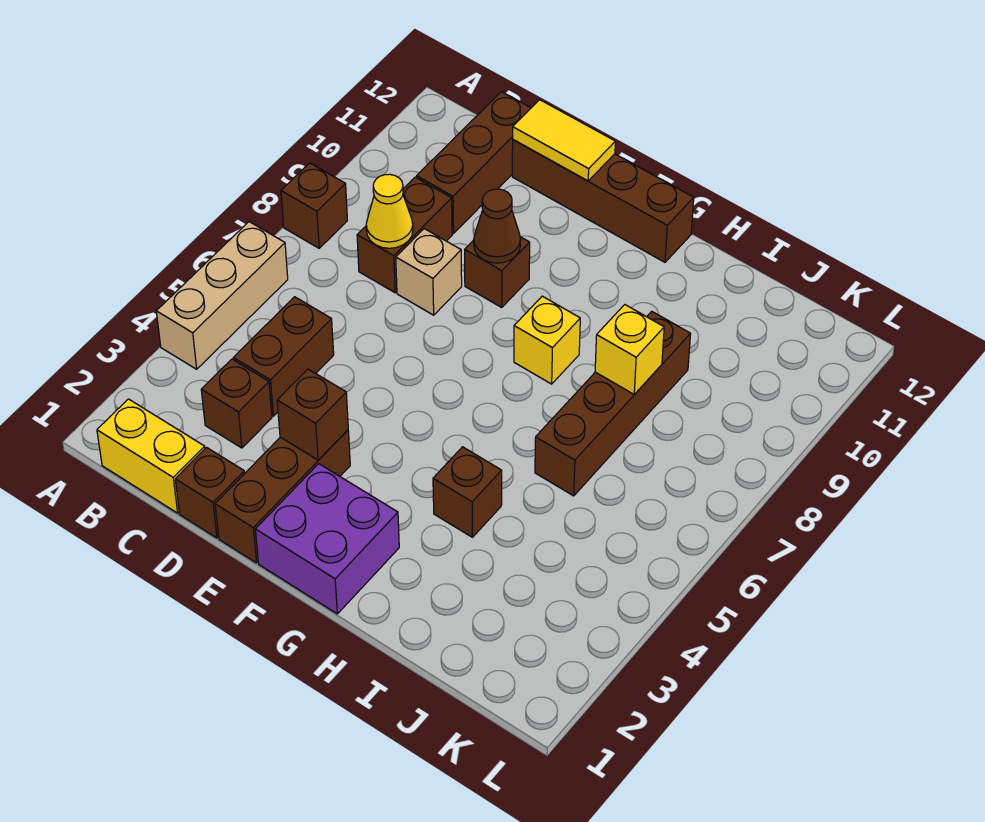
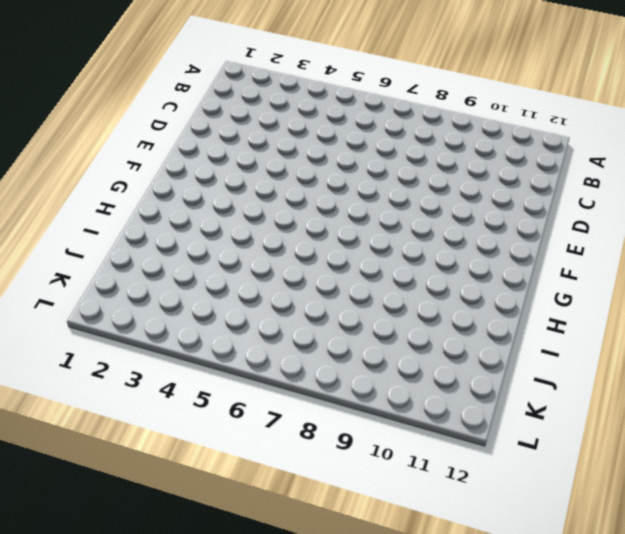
none -> tan brick A4:A6 level 1
none -> brown brick A8 level 1
none -> yellow brick B1:C1 level 1

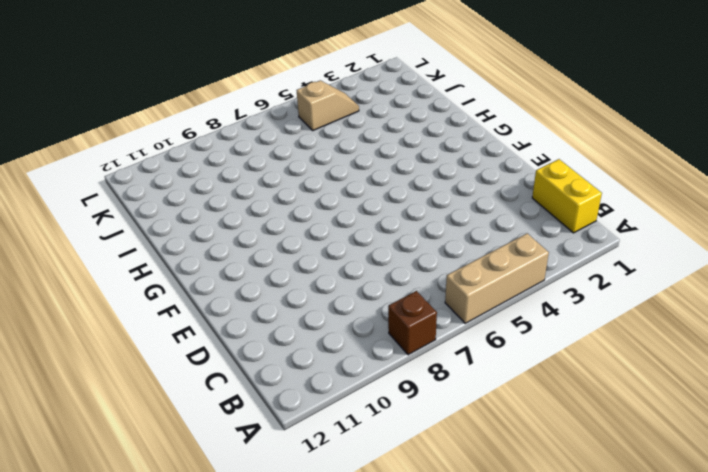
tan slope K4:K5 level 1 top 5 -> none
none -> brown brick C3 level 1
none -> brown brick C4:C5 level 1
none -> brown brick C8:C9 level 1

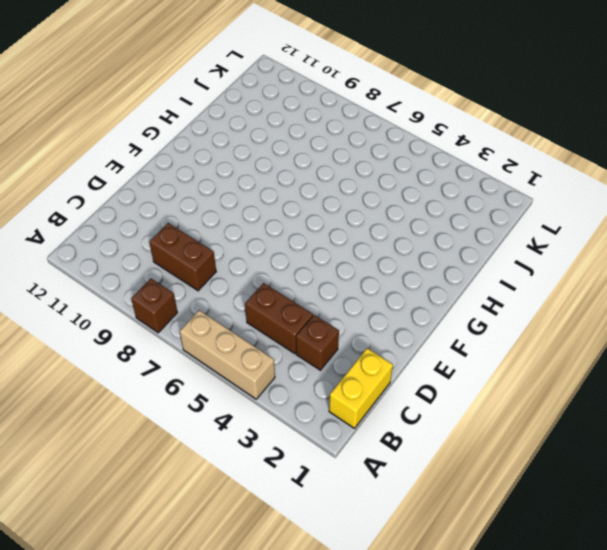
none -> brown brick C10:C12 level 1
none -> brown brick D1 level 1
none -> tan brick D8 level 1

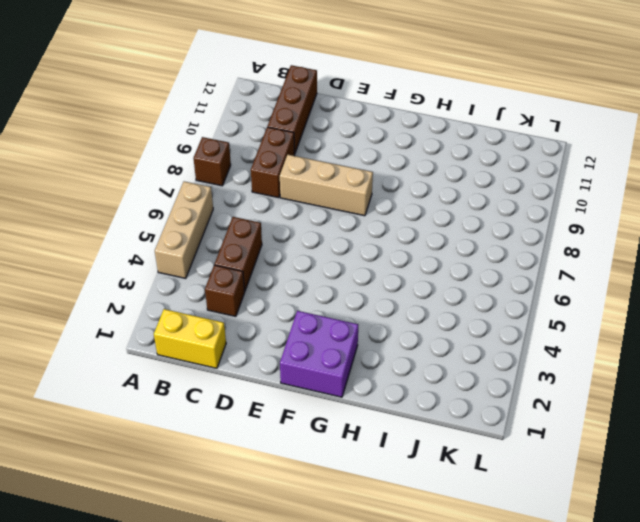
tan brick D8:F8 level 1 -> tan brick D8 level 1
none -> brown brick D1 level 1
none -> brown brick D12:G12 level 1
none -> brown brick E1:E3 level 1

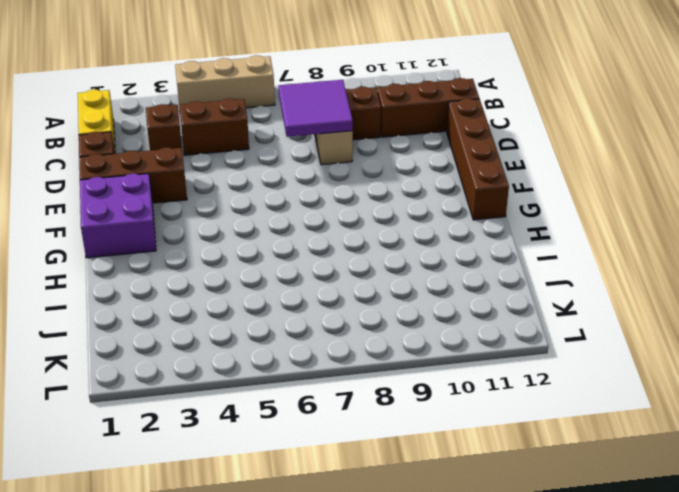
purple tile C7:D8 level 2 -> yellow cone C8 level 2
none -> brown brick A8 level 1
none -> brown brick E9 level 1
none -> yellow brick G8 level 1

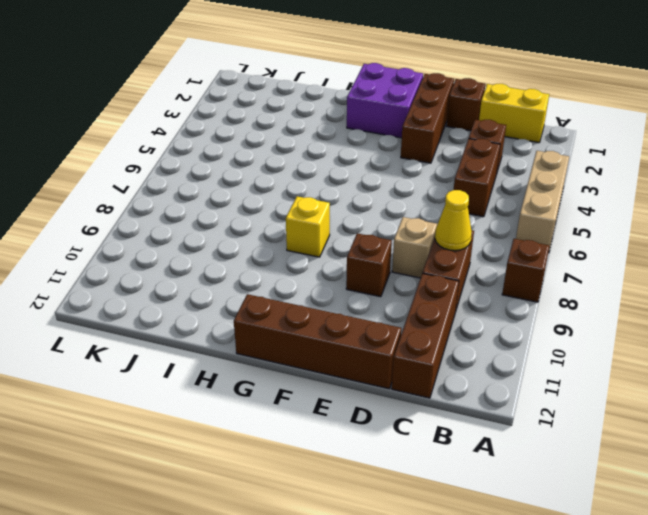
none -> brown brick H4 level 1
none -> brown brick I6:I9 level 1
none -> yellow tile D12:E12 level 2

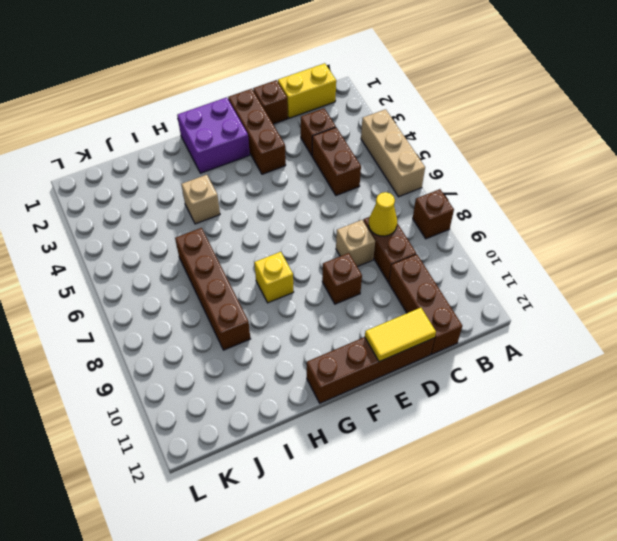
tan brick H4 level 1 -> brown brick H4 level 1
none -> brown brick E3 level 2
none -> brown cone E9 level 2
none -> yellow brick I8 level 2

